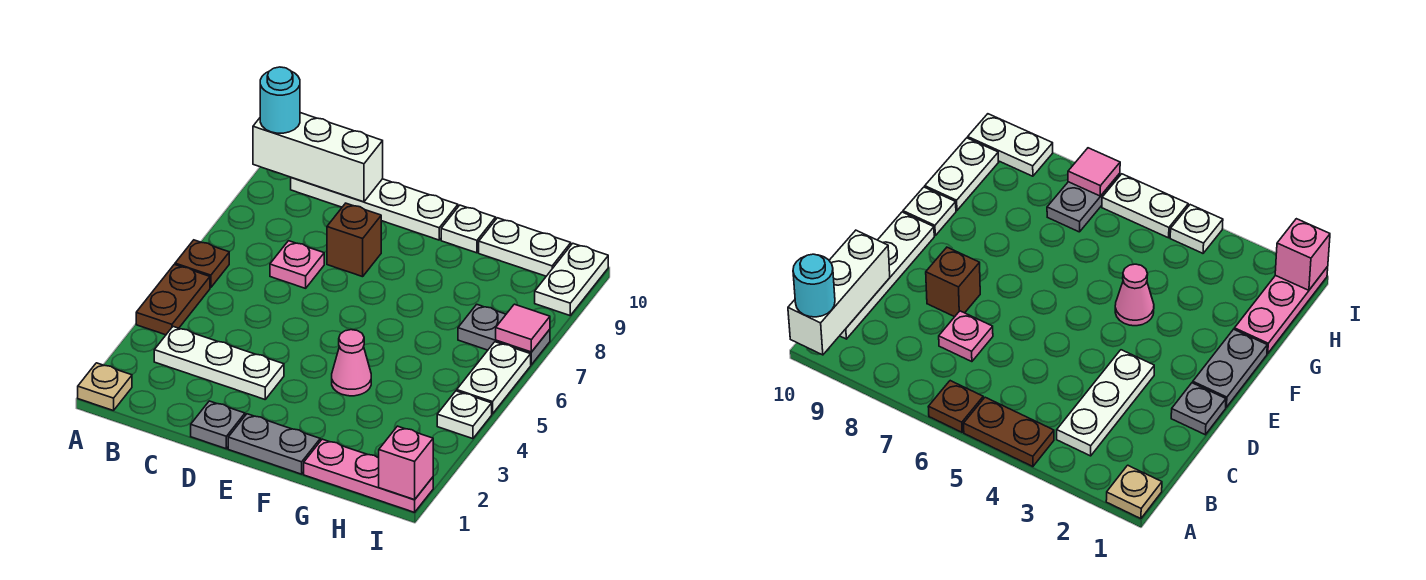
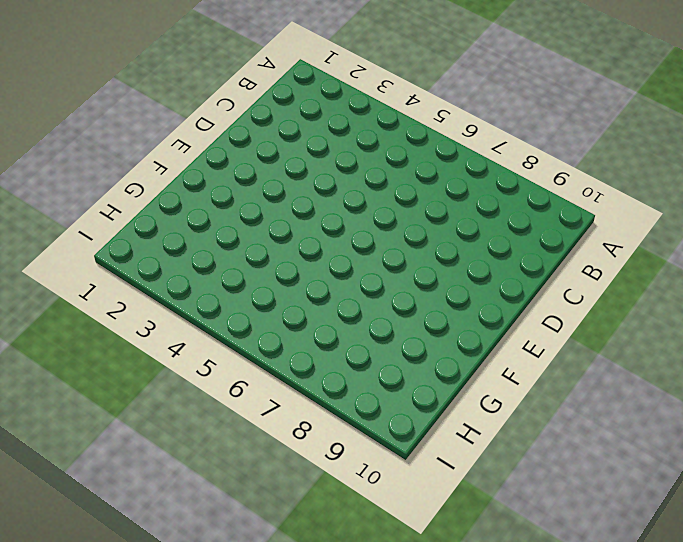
none -> tan plate A1 level 1
none -> brown plate A4:A5 level 1
none -> brown plate A6 level 1

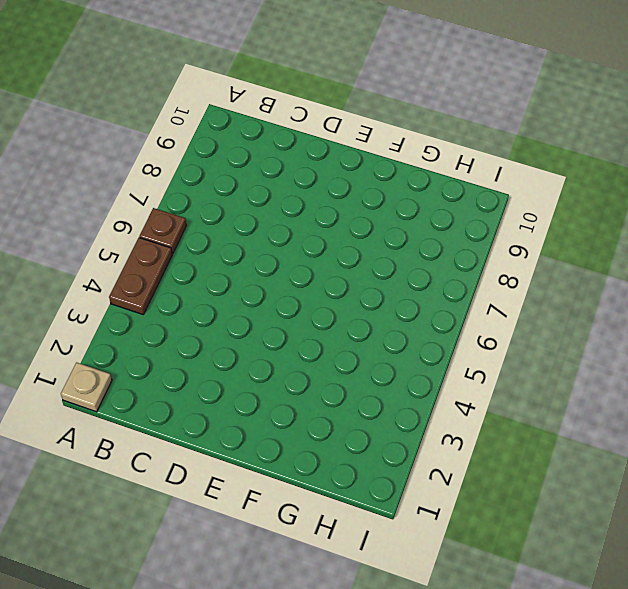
none -> white plate B3:D3 level 1
none -> white plate B10:E10 level 1
none -> pink plate C7 level 1

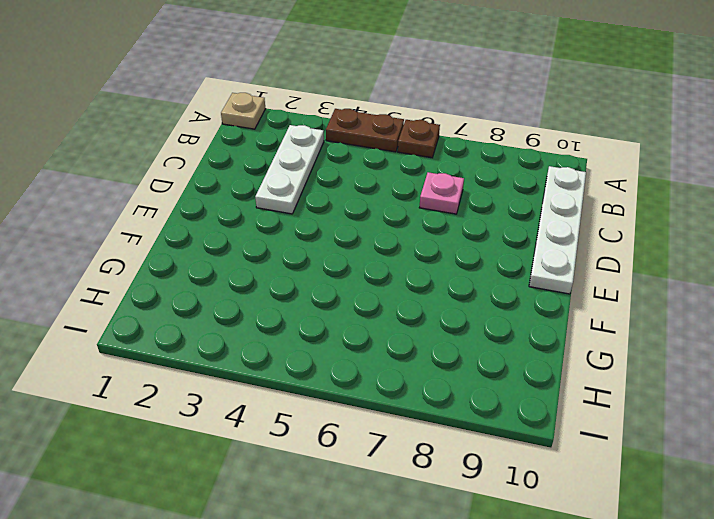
none -> grey plate D1 level 1
none -> brown brick D8 level 1
none -> grey plate E1:F1 level 1

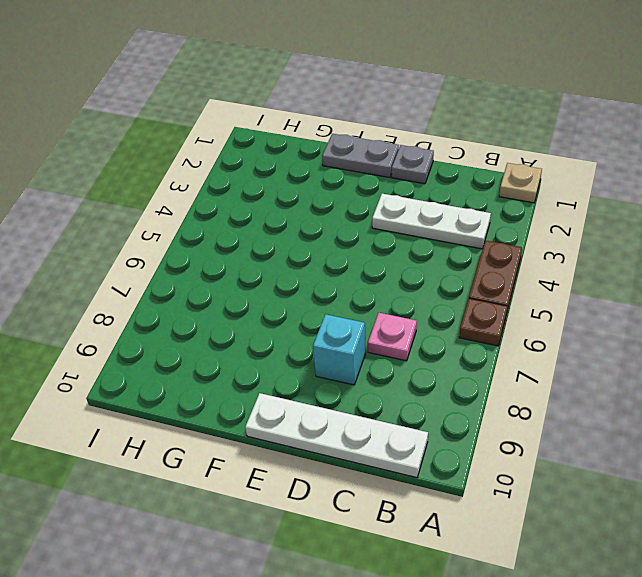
cyan brick D8 level 1 -> brown brick D8 level 1
none -> pink cone F4 level 1
none -> white plate F10 level 1
none -> pink plate G1:I1 level 1

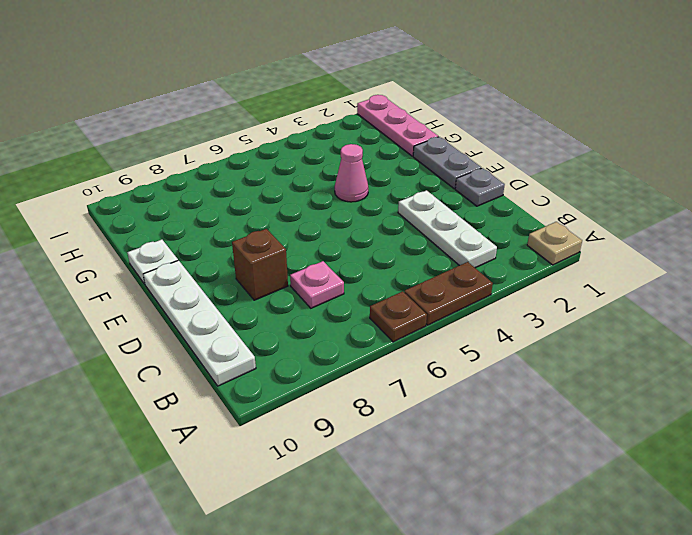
none -> white plate G10:H10 level 1
none -> grey plate H7:I7 level 1
none -> white plate I4 level 1

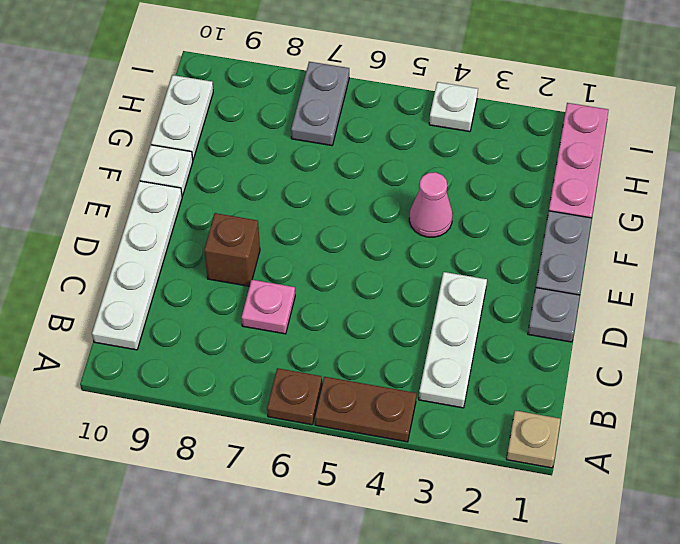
none -> white plate I5:I6 level 1
none -> white plate I9:I10 level 1
none -> white brick A10:C10 level 2

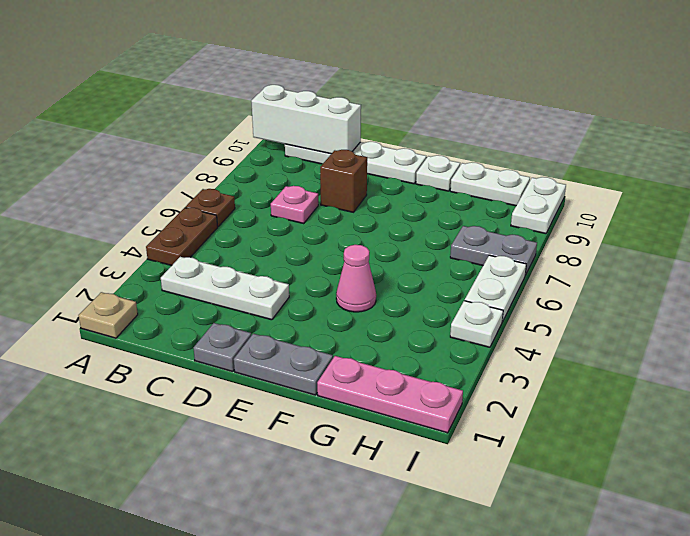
none -> pink brick I1 level 2
none -> pink tile I7 level 2
none -> cyan round brick A10 level 3

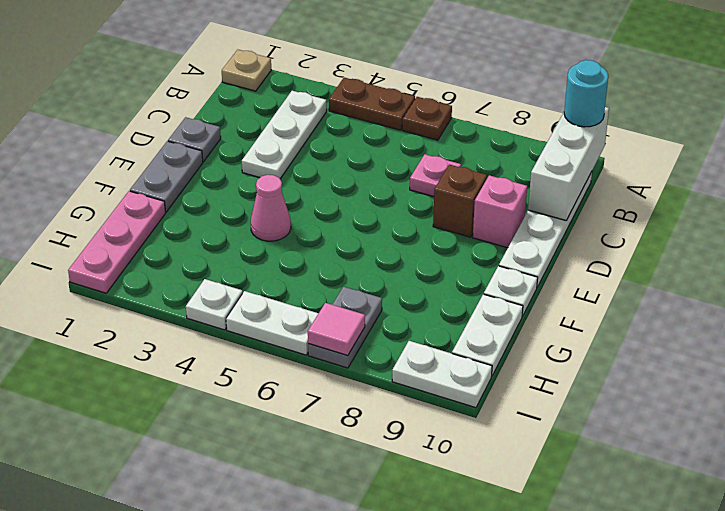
pink brick D9 level 1 -> pink brick I1 level 2

